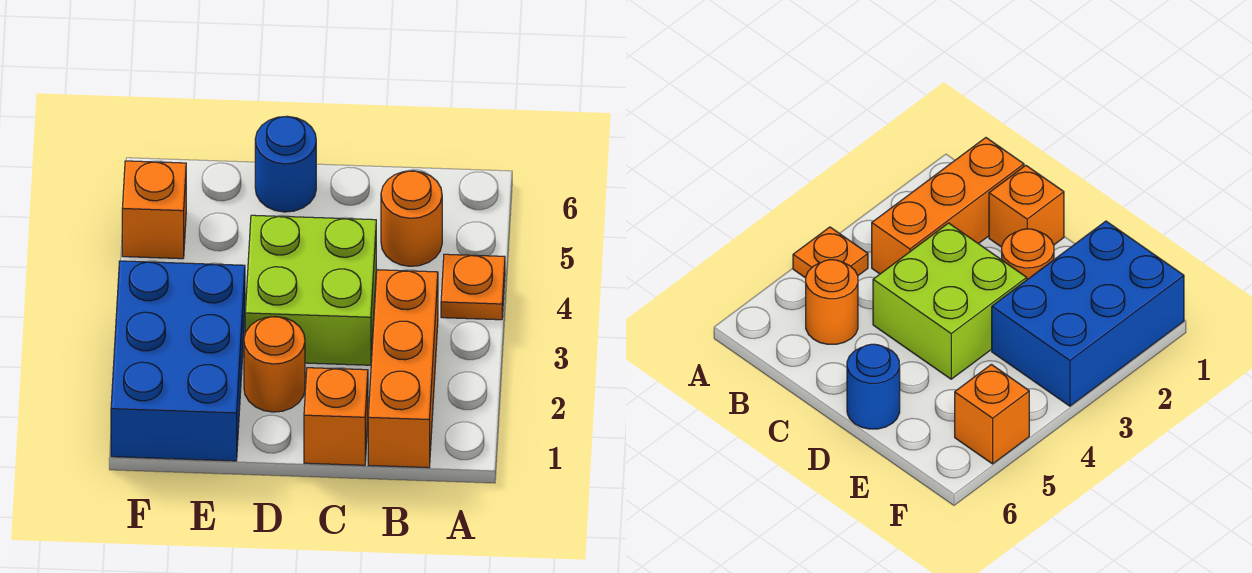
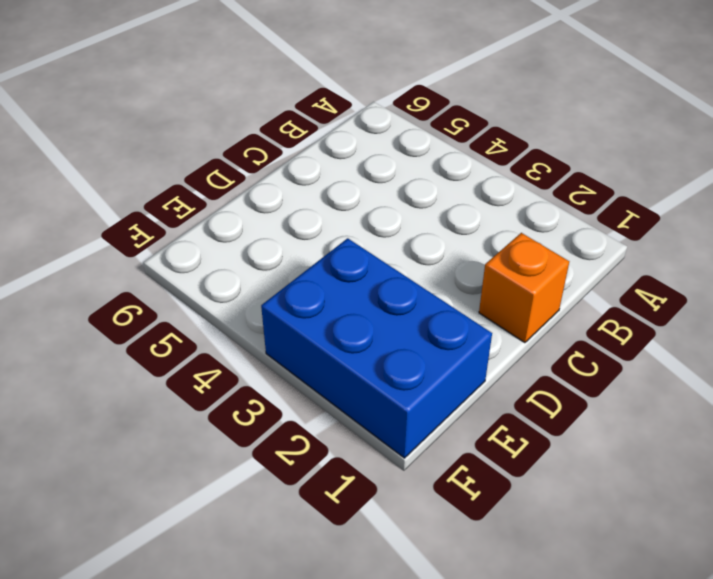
none -> orange plate A4 level 1
none -> orange brick B1:B3 level 1

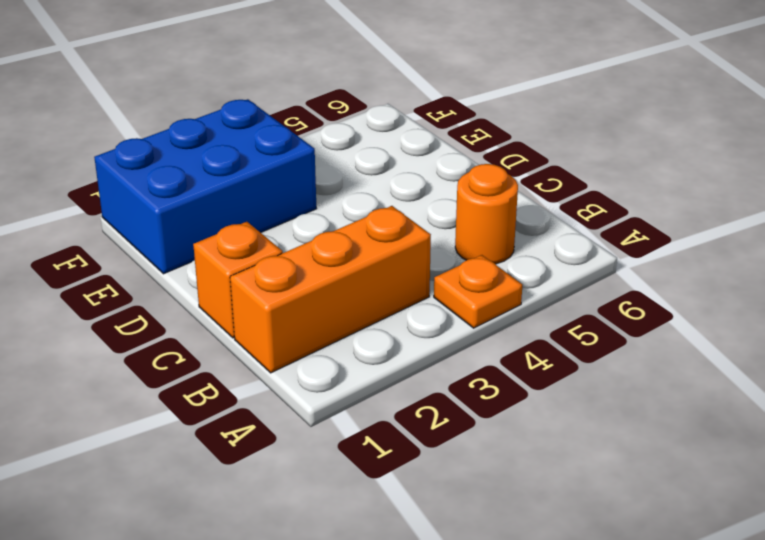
none -> lime brick C3:D4 level 1
none -> orange round brick D2 level 1

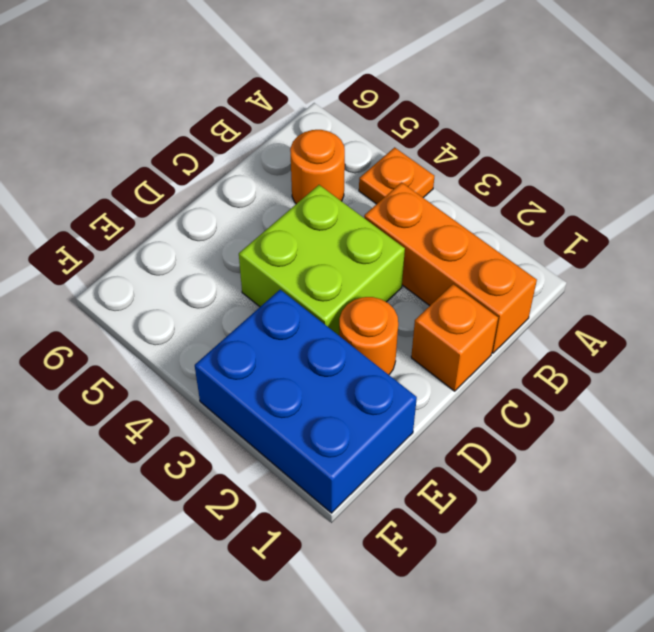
none -> blue round brick D6 level 1
none -> orange brick F5 level 1

